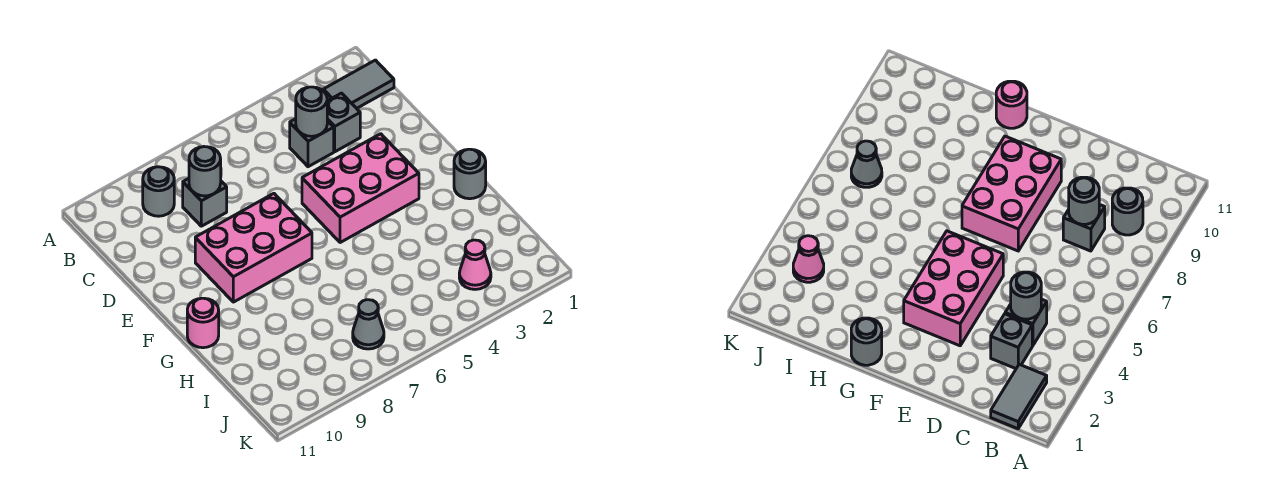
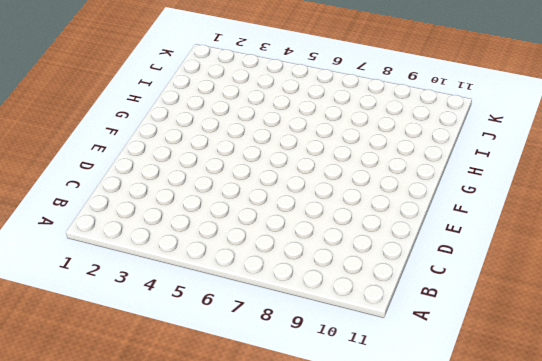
none -> grey tile B1:B2 level 1
none -> grey round brick B9 level 1
none -> grey brick C3 level 1

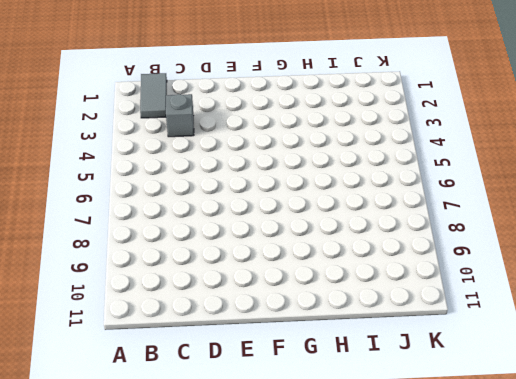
none -> grey round brick B9 level 1
none -> grey brick C4 level 1
none -> grey brick C8 level 1

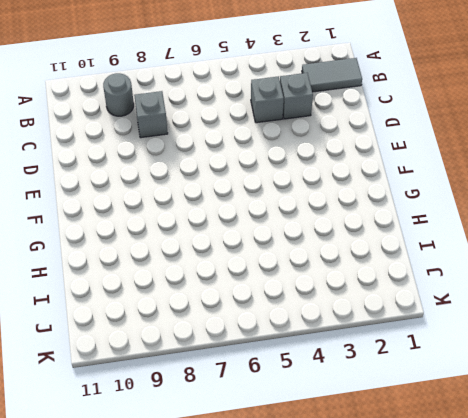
none -> pink brick E3:F5 level 1
none -> pink brick E7:F9 level 1
none -> grey round brick G1 level 1

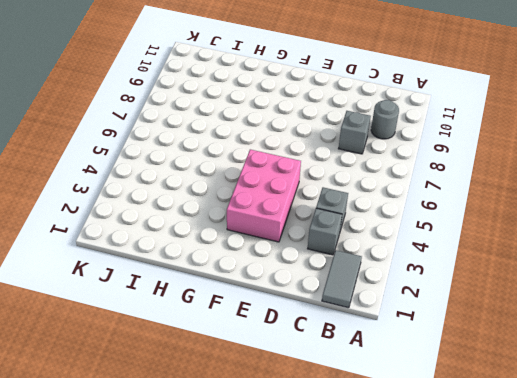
none -> pink brick E7:F9 level 1
none -> grey round brick G1 level 1
none -> pink round brick G11 level 1

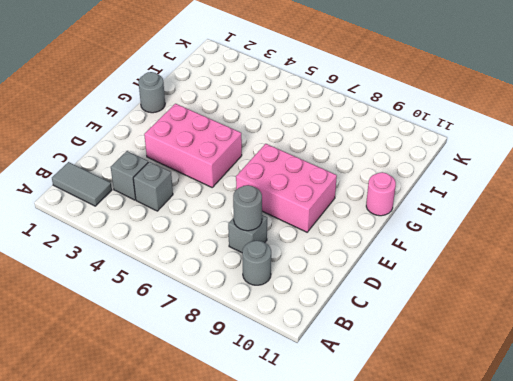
none -> pink cone J3 level 1
none -> grey cone J7 level 1
none -> grey round brick C4 level 2

